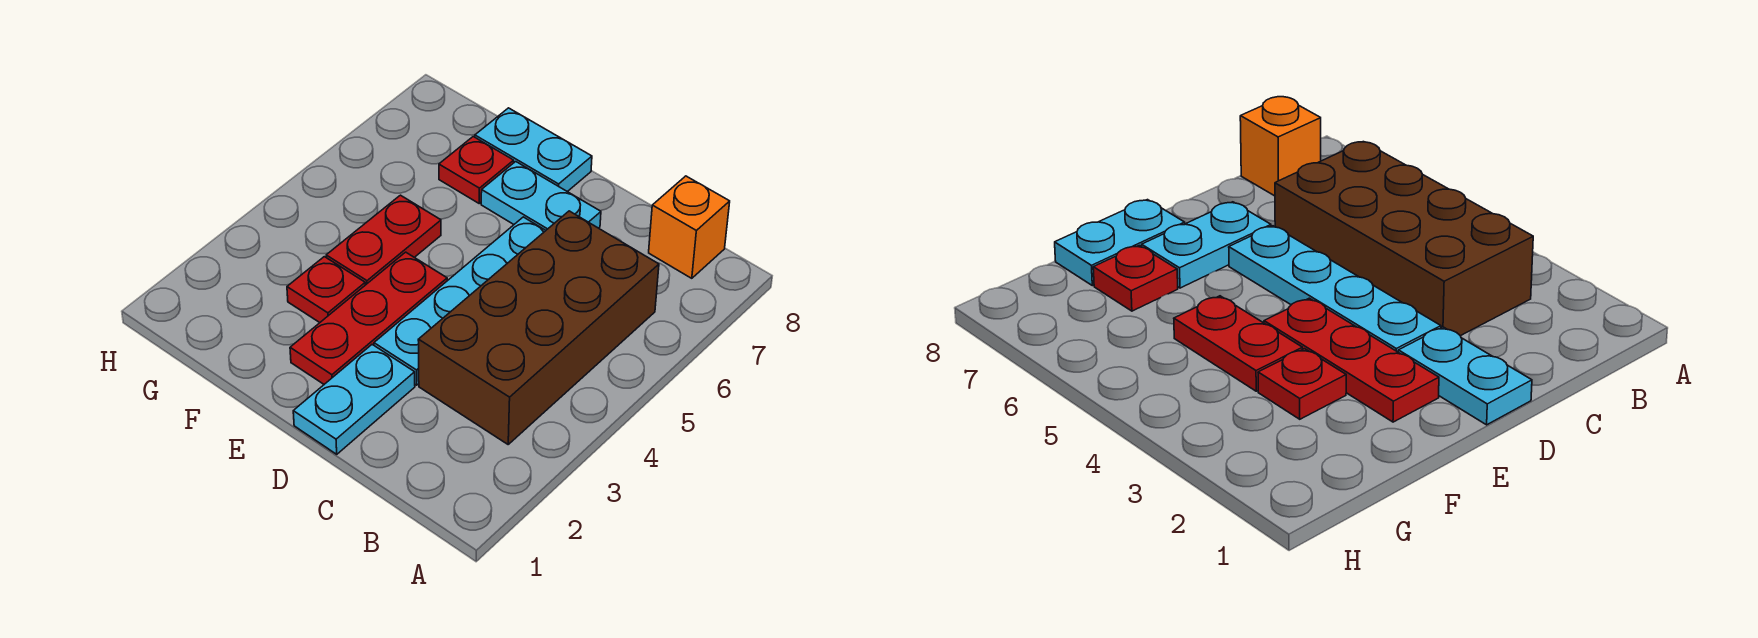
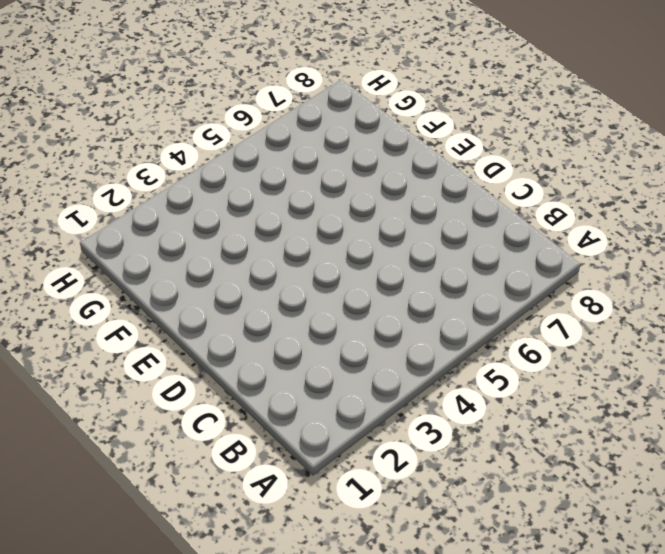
none -> brown brick B3:C6 level 1
none -> orange brick B8 level 1

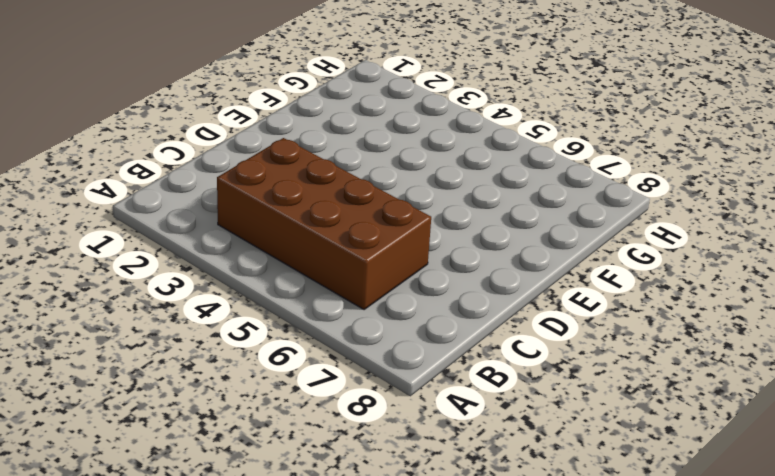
none -> orange brick B8 level 1
none -> cyan plate D1:D2 level 1

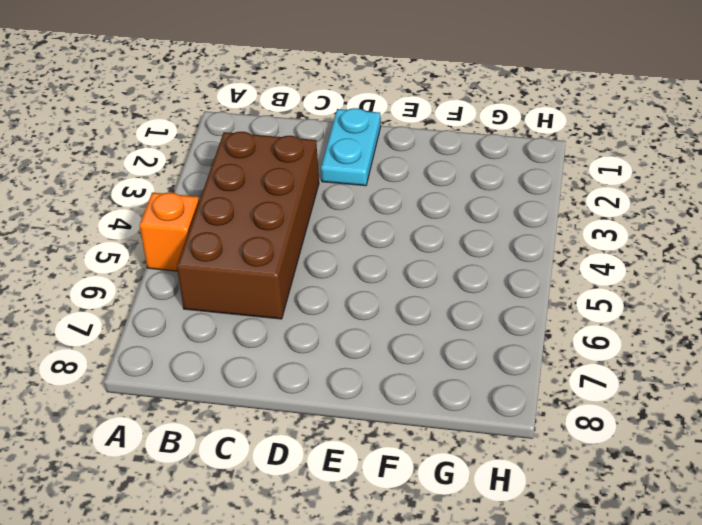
orange brick A5 level 1 -> orange brick B8 level 1
none -> cyan plate D3:D6 level 1
none -> cyan plate D7:E7 level 1

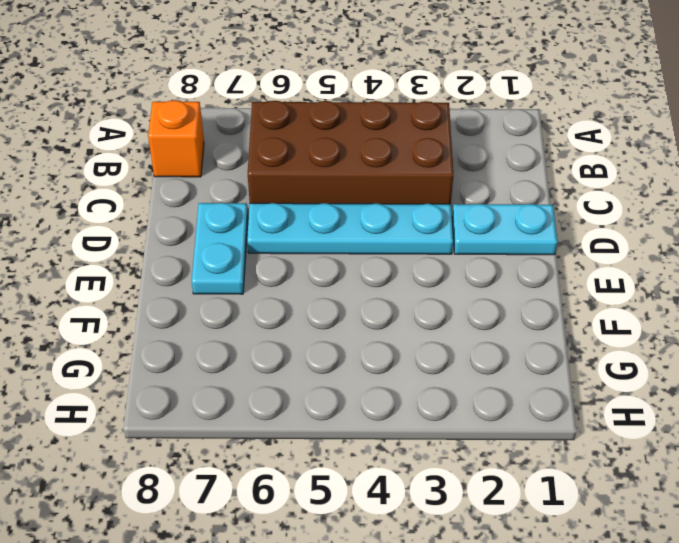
none -> red plate E2:E4 level 1
none -> cyan plate E8:F8 level 1

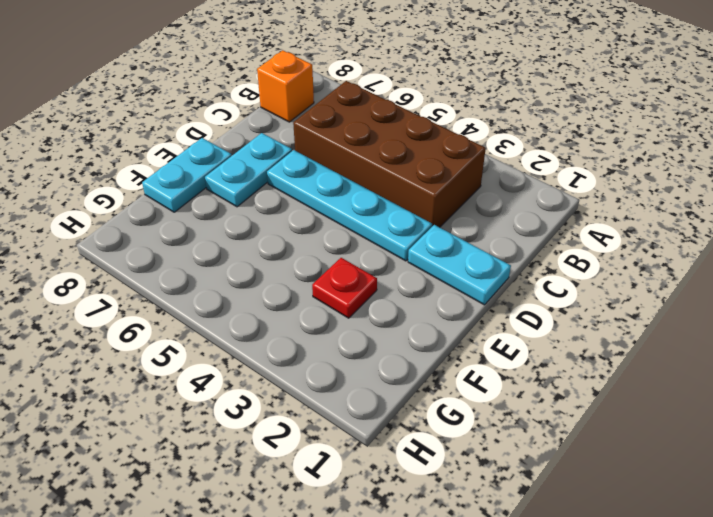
none -> red plate E2:E4 level 1
none -> red plate F4:F5 level 1

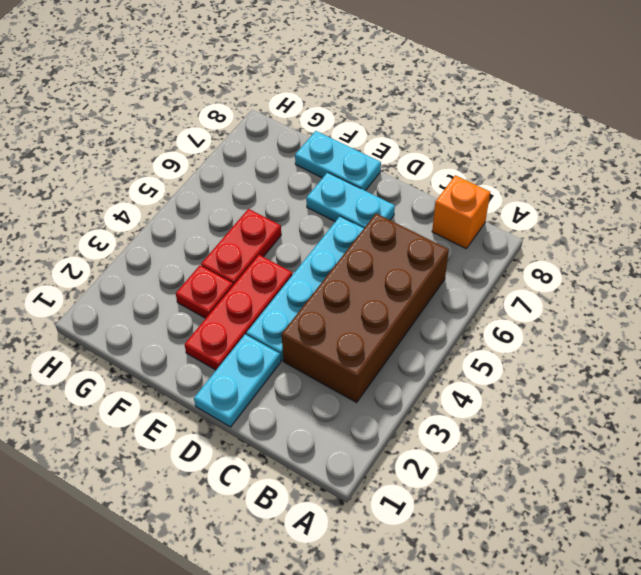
none -> red plate F7 level 1

